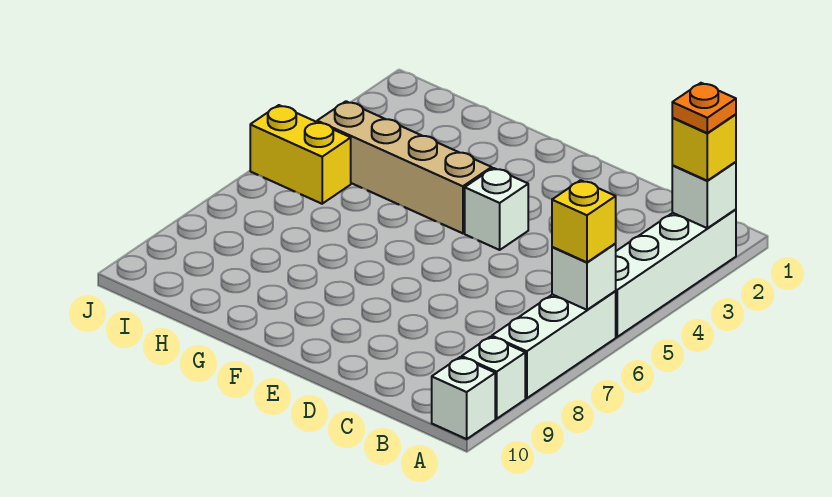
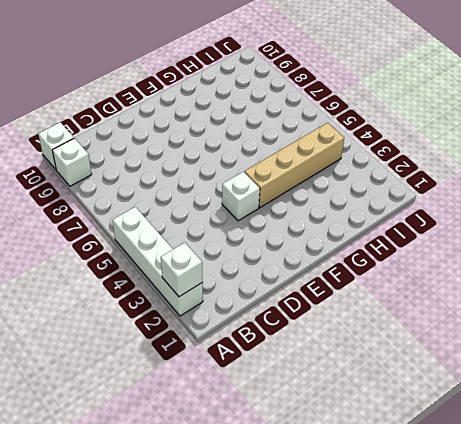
none -> white brick A6:A8 level 1
none -> yellow brick I5:J5 level 1
none -> white brick A6 level 2

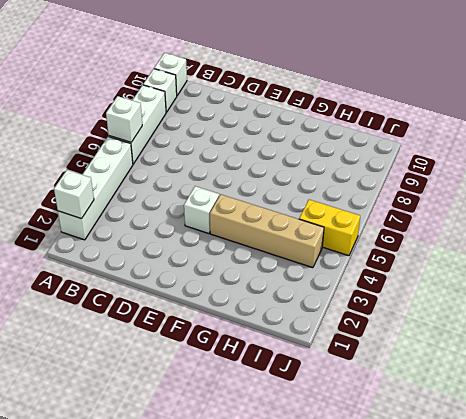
none -> yellow brick A2 level 3
none -> yellow brick A6 level 3
none -> orange plate A2 level 4

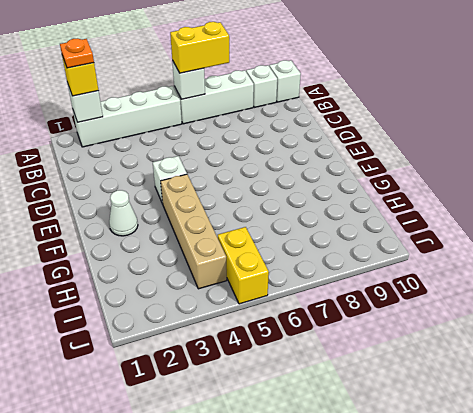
yellow brick A6:A7 level 3 -> yellow brick A6 level 3
white cone F2 level 1 -> none

